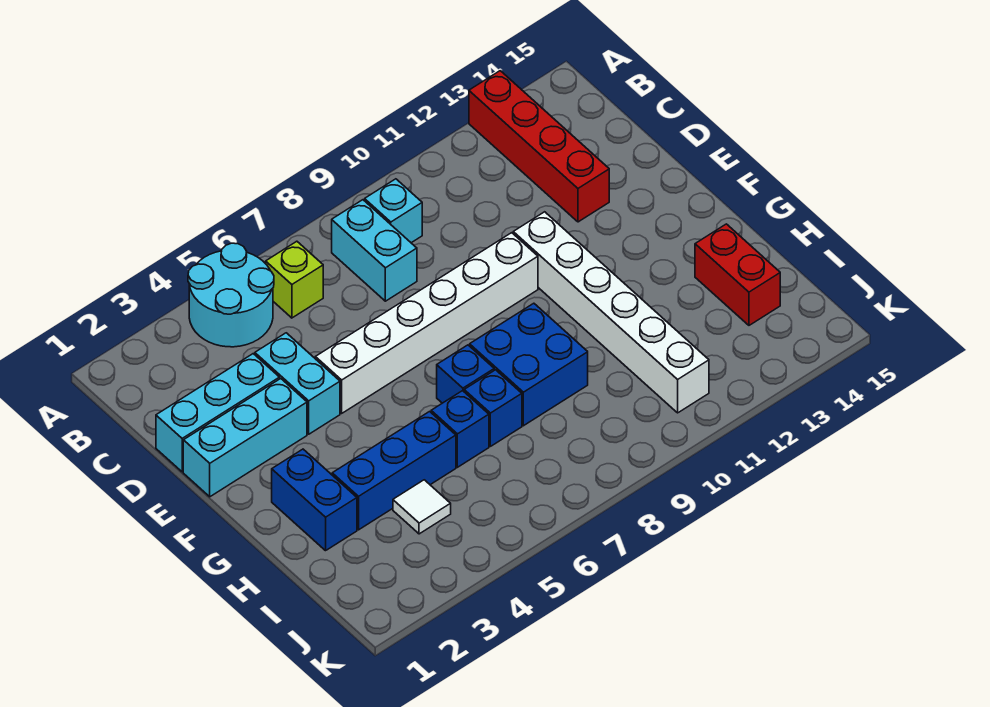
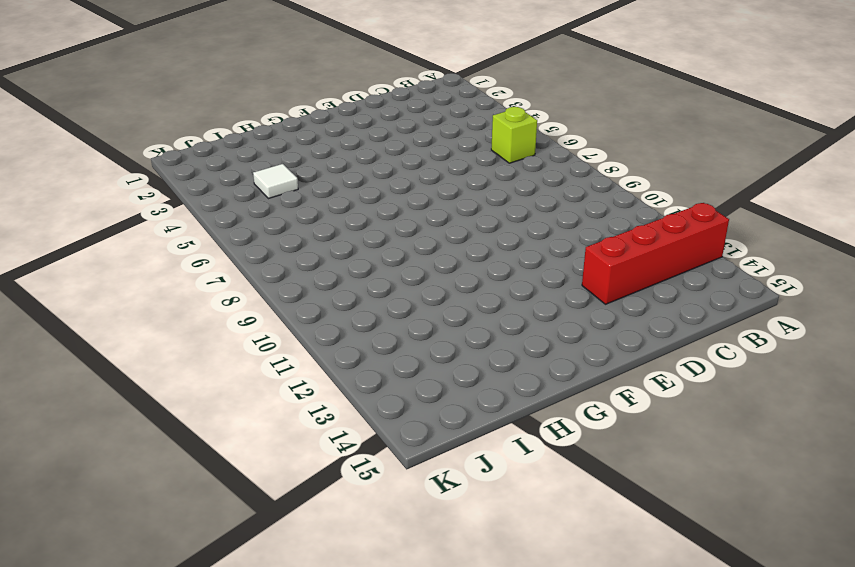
none -> cyan round brick A4:B5 level 1
none -> cyan brick B8:C8 level 1
none -> cyan brick B9 level 1

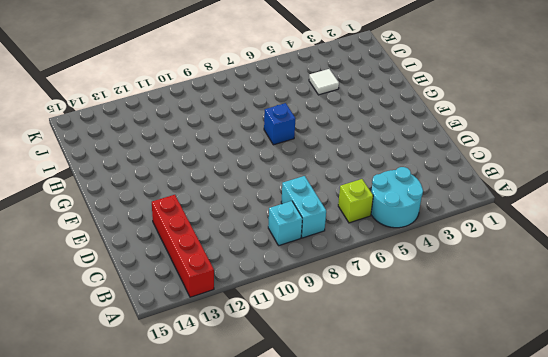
none -> cyan brick D1:D3 level 1
none -> cyan brick D4:E4 level 1
none -> cyan brick E1:E3 level 1

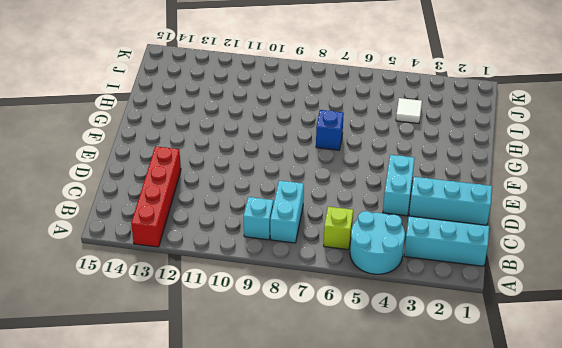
cyan brick B1:B3 level 1 -> cyan brick E1:E3 level 1
none -> white brick E5:E10 level 1
none -> white brick E11:J11 level 1
none -> blue brick G2:H2 level 1

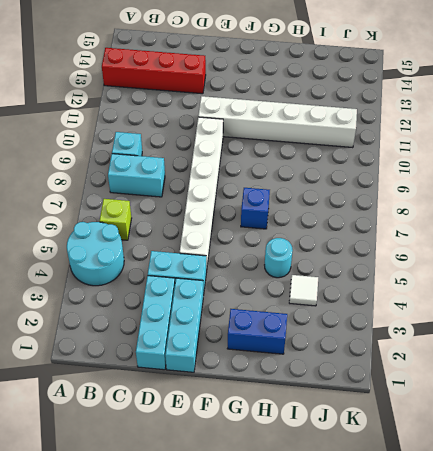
cyan round brick H5 level 1 -> blue brick H3:H5 level 1
none -> blue brick G8:H9 level 1
none -> blue brick H6 level 1
none -> blue brick H7 level 1

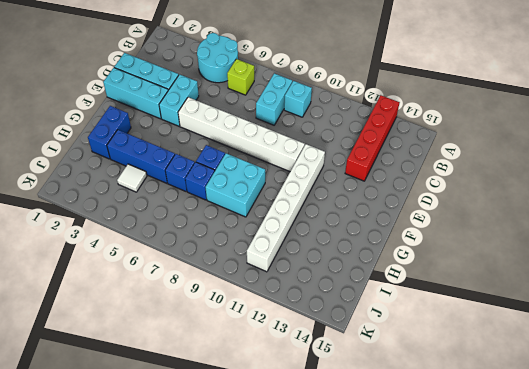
cyan brick G8:H9 level 1 -> blue brick G8:H9 level 1
none -> red brick H14:I14 level 1

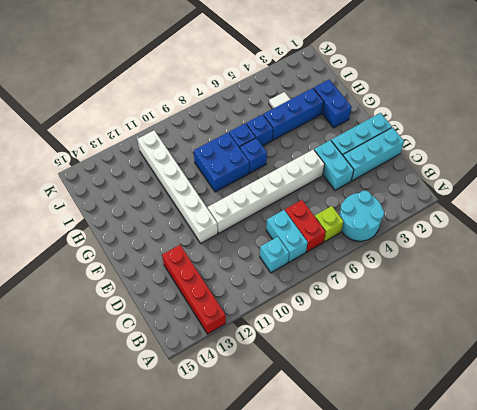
red brick B7:C7 level 1 -> red brick H14:I14 level 1

